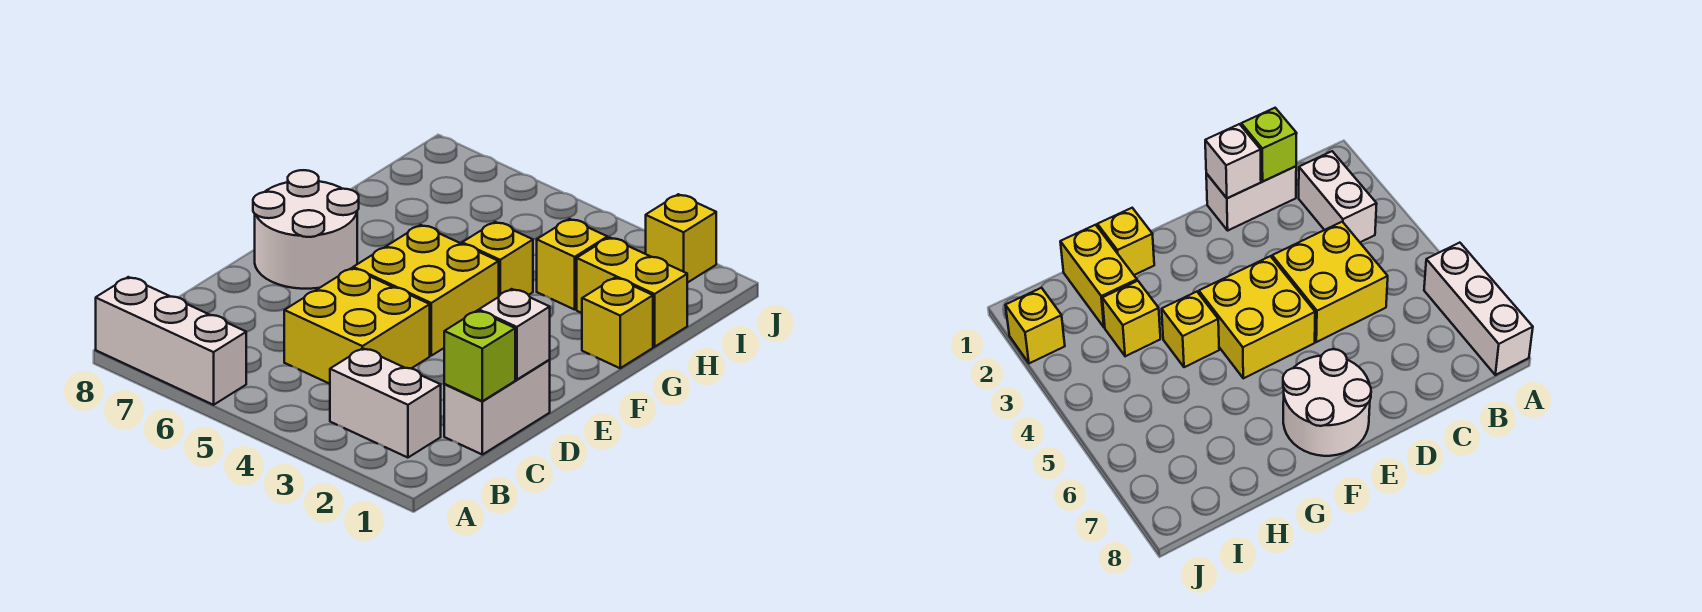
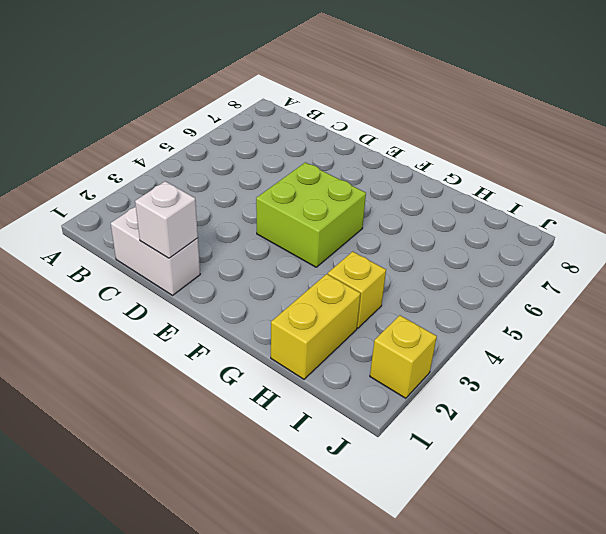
lime brick E4:F5 level 1 -> yellow brick E4:F5 level 1
none -> white brick A6:A8 level 1
none -> white brick B2:B3 level 1
none -> yellow brick C4:D5 level 1

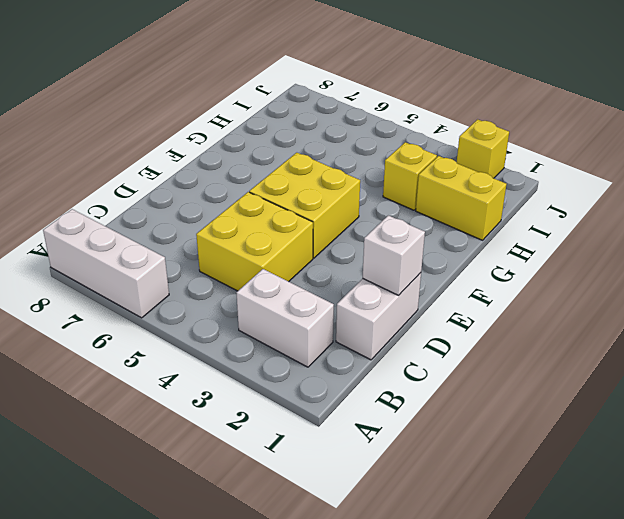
none -> white round brick E7:F8 level 1
none -> yellow brick G1 level 1
none -> yellow brick G4 level 1

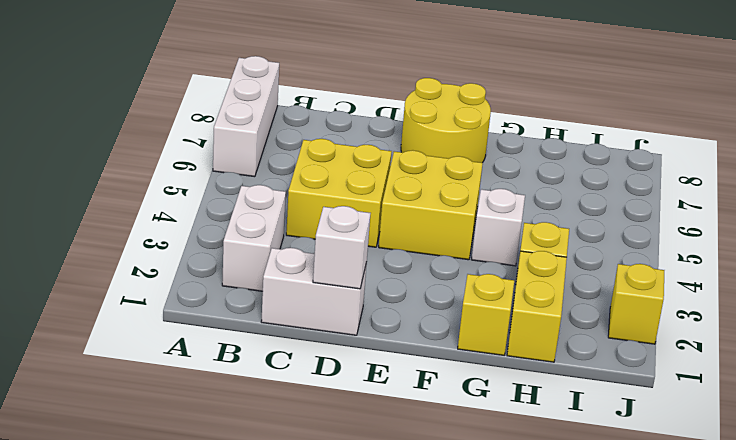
yellow round brick E7:F8 level 1 -> white round brick E7:F8 level 1
white brick G4 level 1 -> yellow brick G4 level 1
none -> lime brick C1 level 2

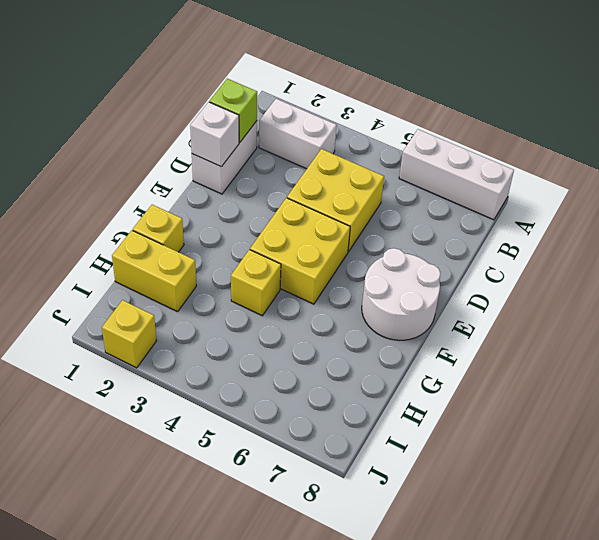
none -> yellow brick H3 level 1

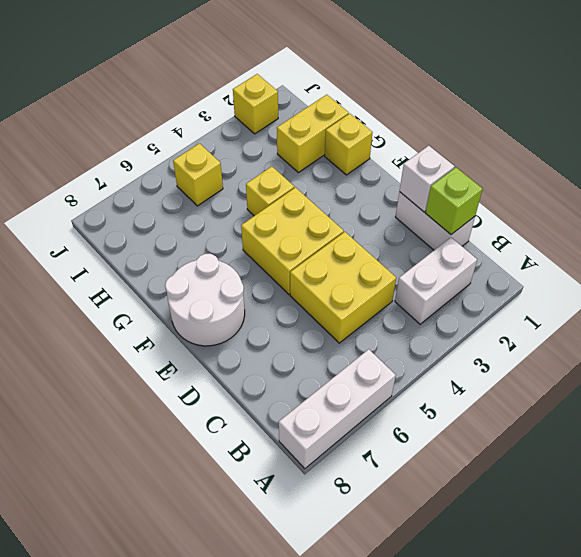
yellow brick I5 level 1 -> yellow brick H3 level 1

